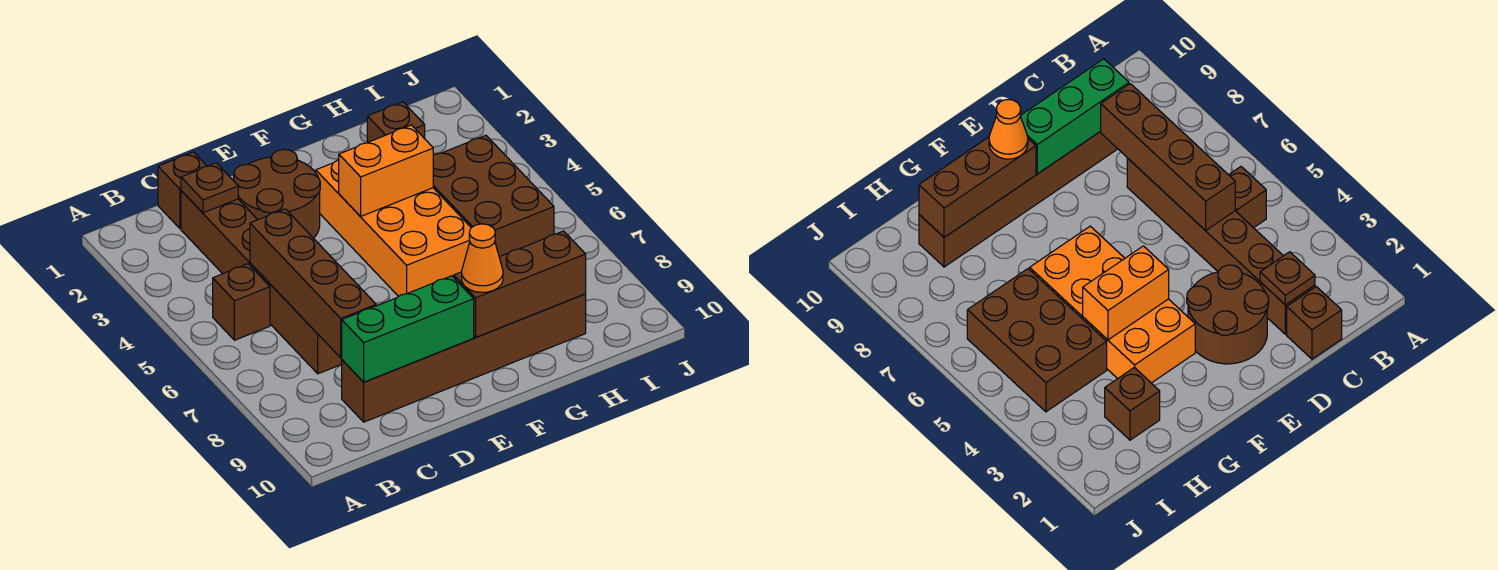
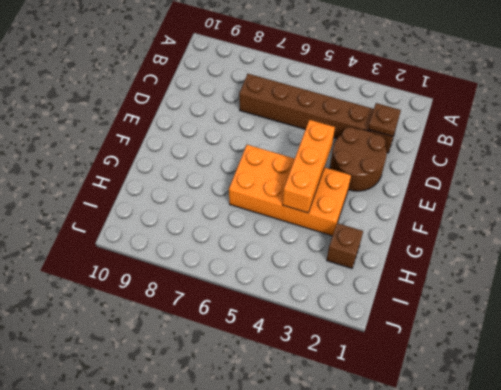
orange brick E4:G4 level 2 -> orange brick F4:G4 level 2
none -> brown brick B5 level 1
none -> brown brick C1 level 1
none -> brown brick C9:H9 level 1

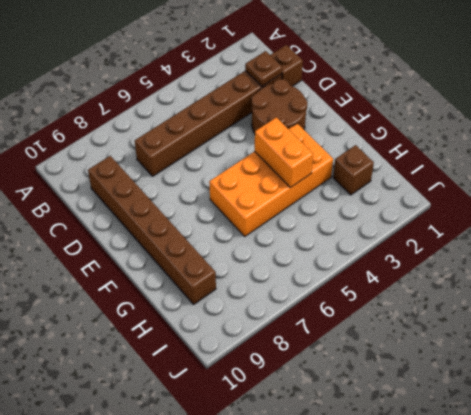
none -> brown brick B5 level 1
none -> brown brick H4:I6 level 1
none -> brown brick C5:C8 level 2

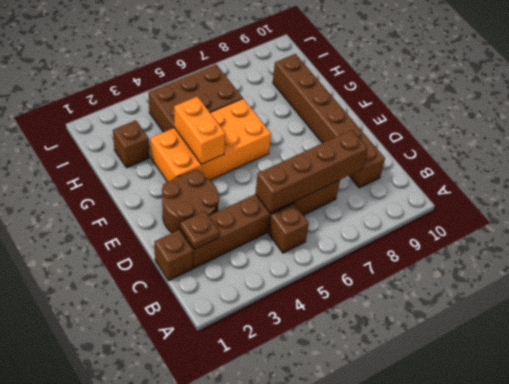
none -> green brick C9:E9 level 2
none -> brown brick F9:H9 level 2
none -> orange cone F9 level 3

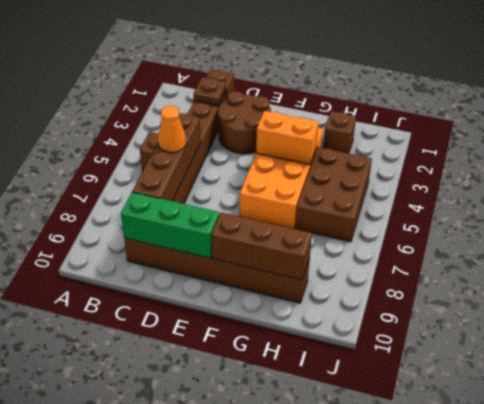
orange cone C6 level 3 -> orange cone F9 level 3

